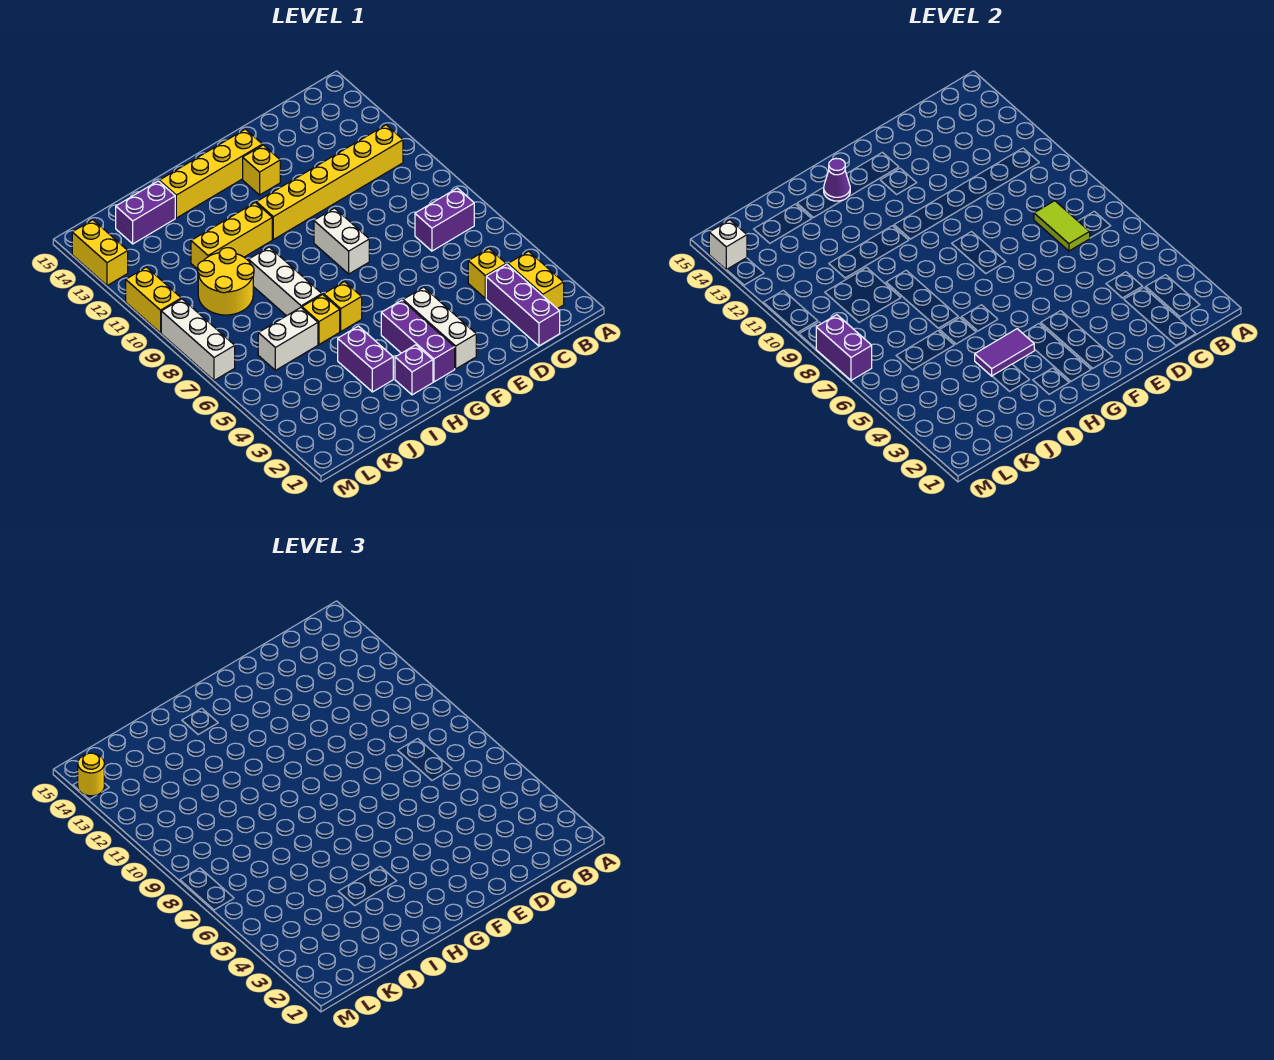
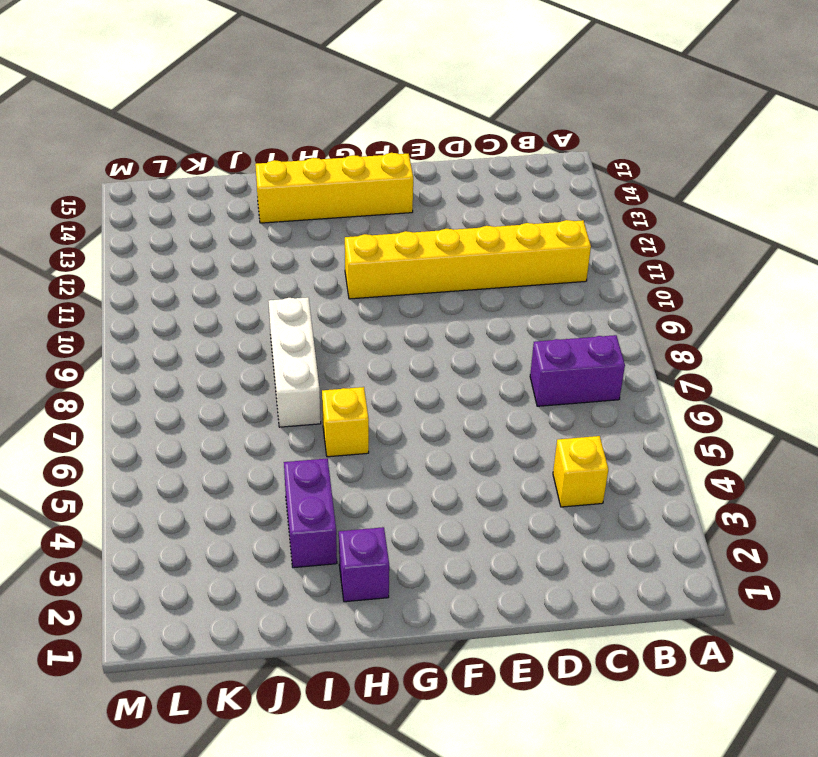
none -> yellow brick B2:B3 level 1
none -> purple brick C1:C3 level 1
none -> white brick F2:F4 level 1

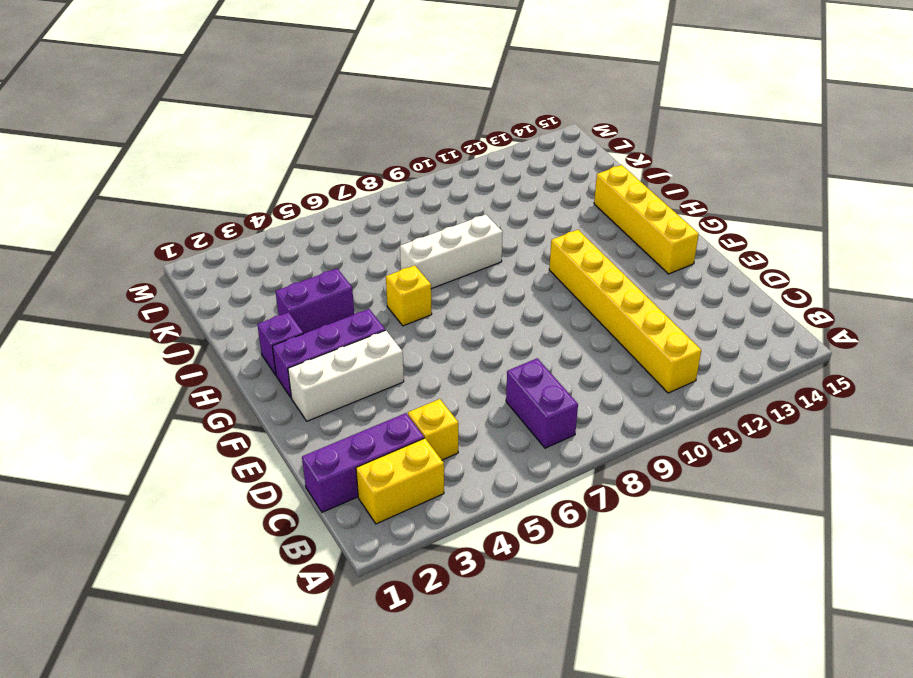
none -> white brick F8:F9 level 1
none -> yellow brick F13 level 1
none -> yellow brick H11:J11 level 1

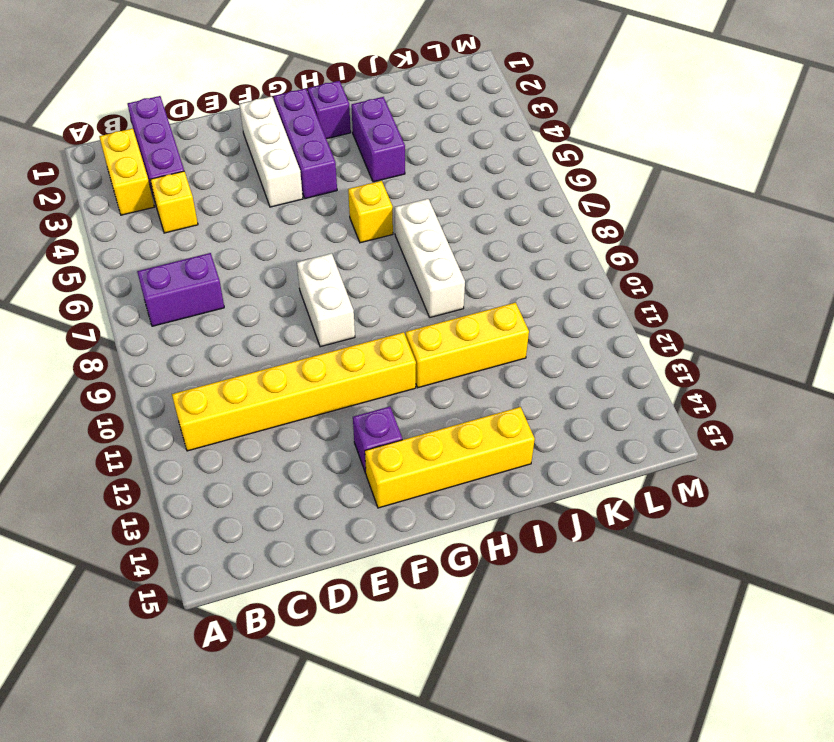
purple brick F13 level 1 -> yellow brick F13 level 1
none -> yellow brick I6 level 1
none -> white brick J6:K6 level 1
none -> yellow round brick J9:K10 level 1

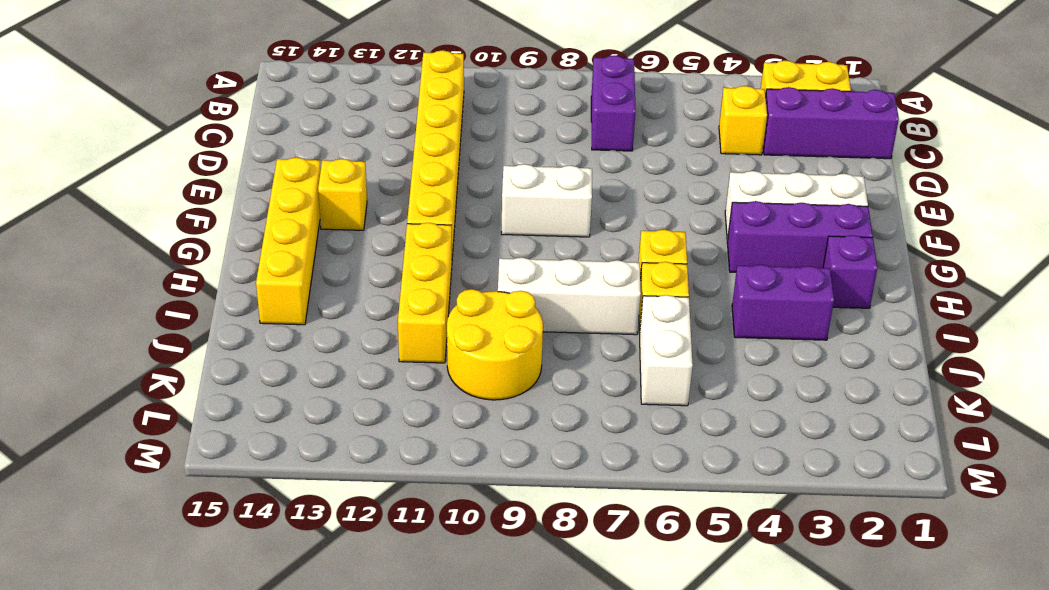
none -> purple brick J14:K14 level 1
none -> white brick M7:M9 level 1
none -> yellow brick M10:M11 level 1

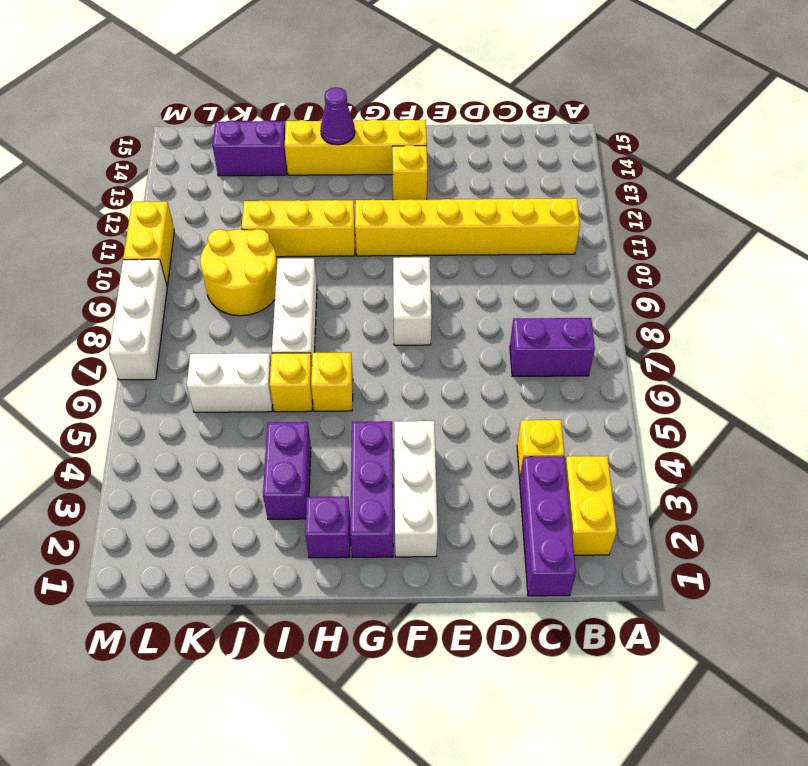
none -> yellow brick M13:M14 level 1
none -> lime tile C7:C8 level 2
none -> purple tile H4:I4 level 2

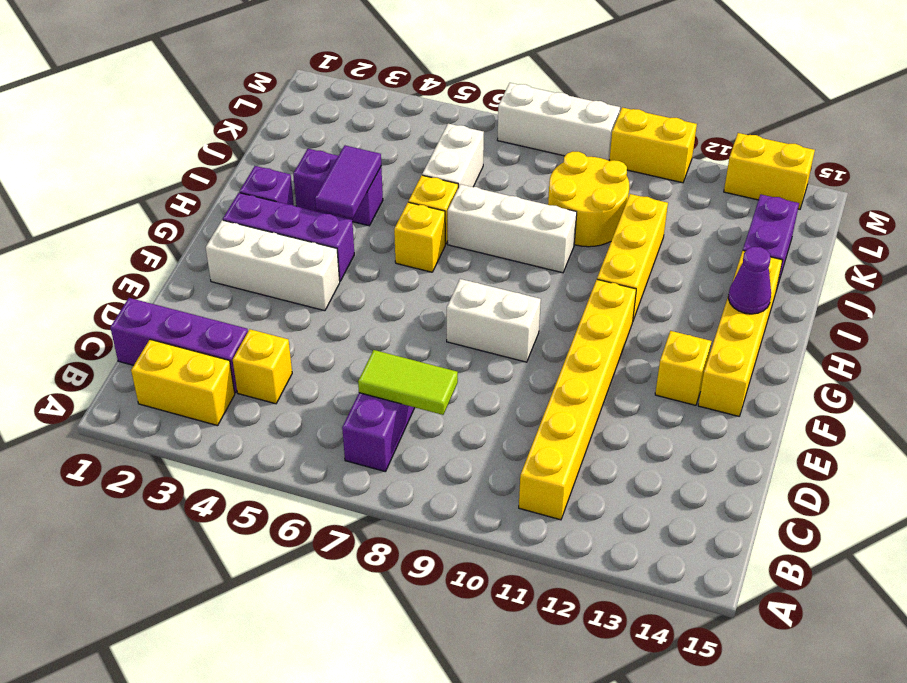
none -> purple brick M7:M8 level 2
none -> white brick M14 level 2
none -> yellow round brick M14 level 3

